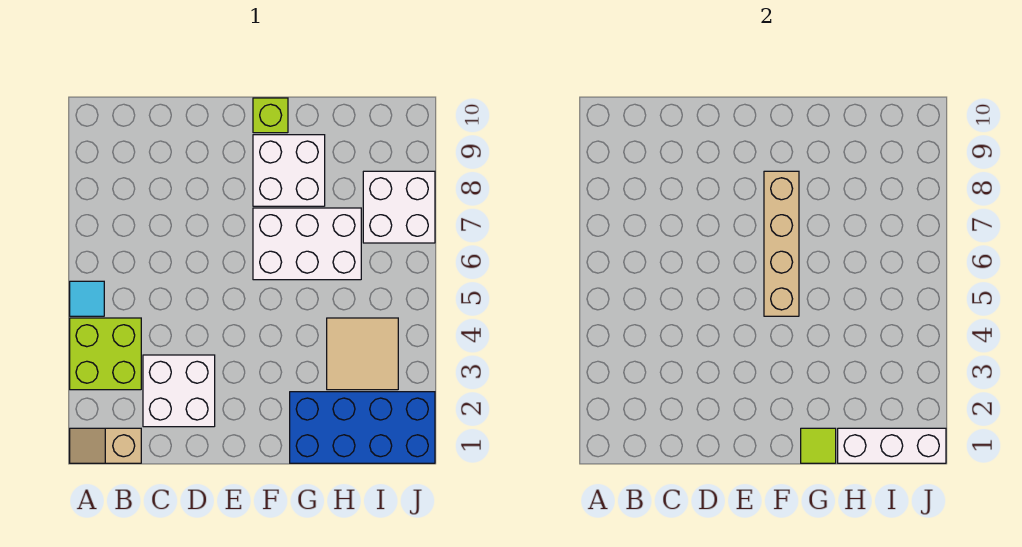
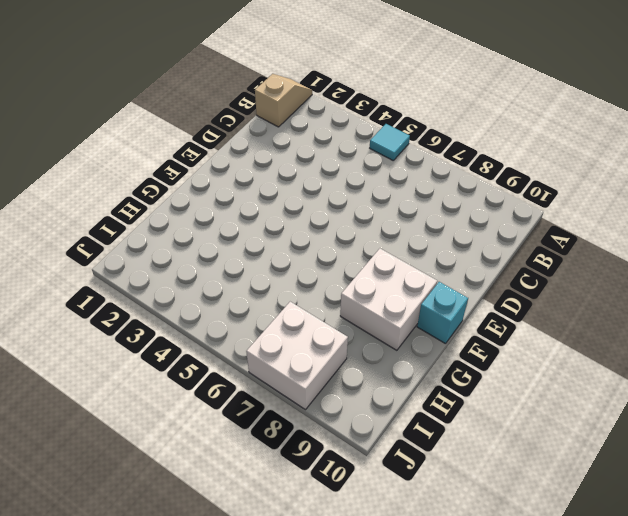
cyan brick F10 level 1 -> lime brick F10 level 1
none -> lime brick A3:B4 level 1
none -> white brick C2:D3 level 1
none -> white brick F6:H7 level 1

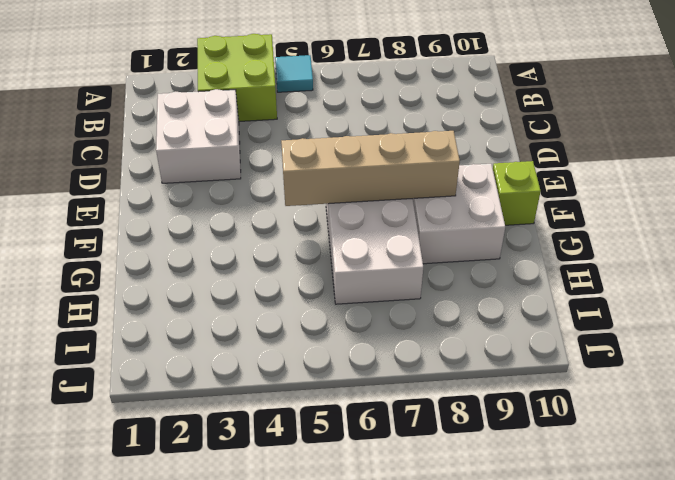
none -> tan slope A1:B1 level 1 top B
none -> blue brick G1:J2 level 1
none -> tan tile H3:I4 level 1

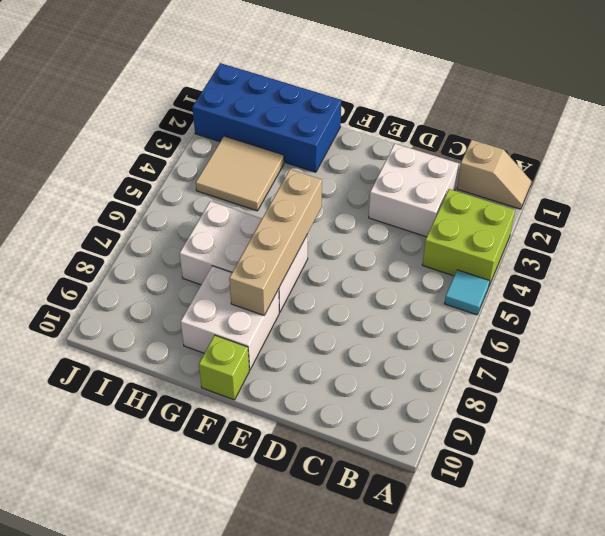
none -> white brick I7:J8 level 1
none -> lime tile G1 level 2
none -> white brick H1:J1 level 2

